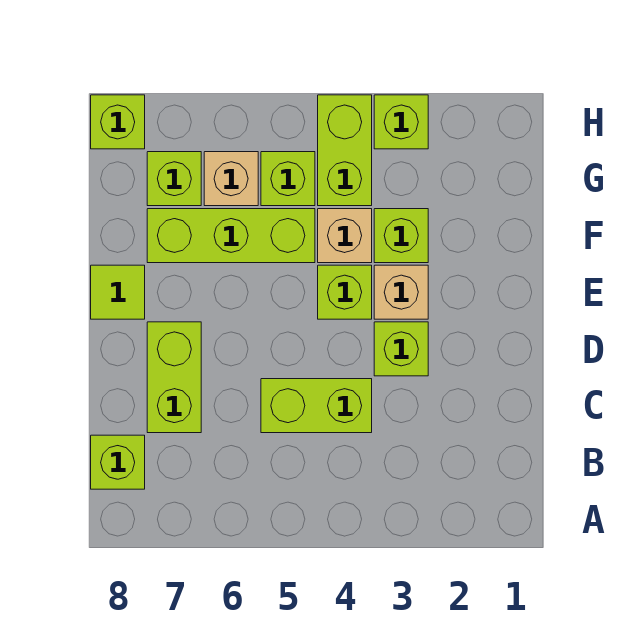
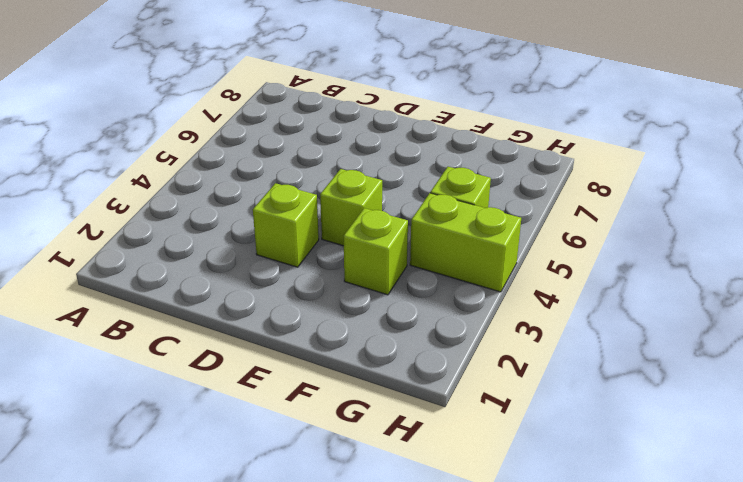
none -> lime brick B8 level 1
none -> lime brick C4:C5 level 1
none -> lime brick C7:D7 level 1

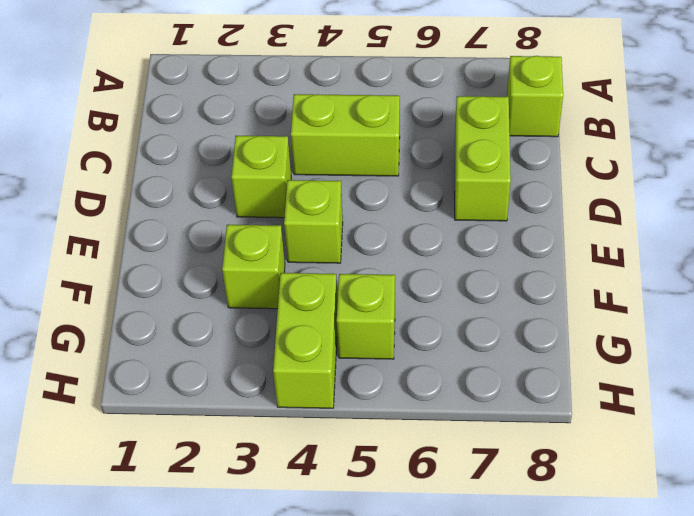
none -> tan brick E3 level 1
none -> lime tile E8 level 1
none -> tan brick F4 level 1

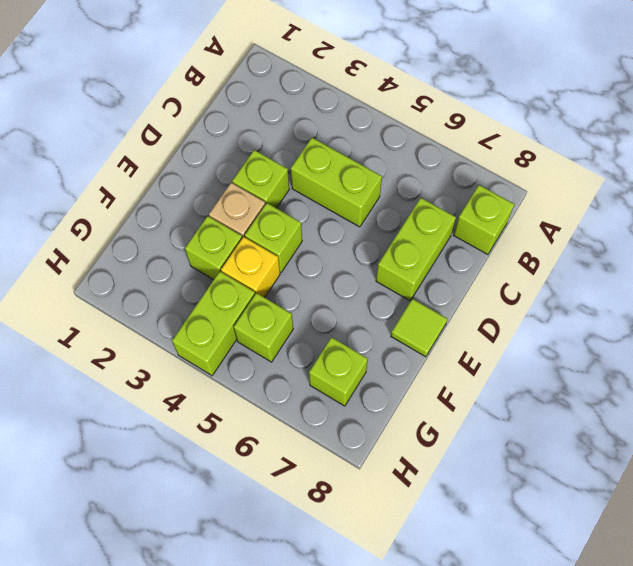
yellow brick F4 level 1 -> tan brick F4 level 1
none -> lime brick F5:F7 level 1
none -> tan brick G6 level 1
none -> lime brick H3 level 1

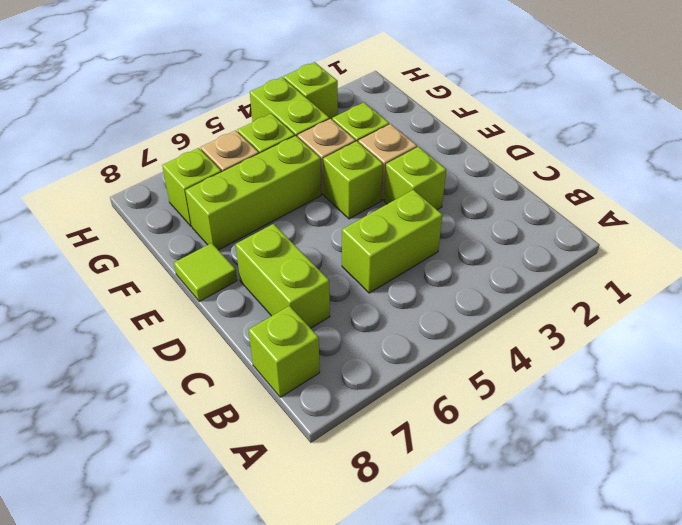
none -> lime brick H8 level 1

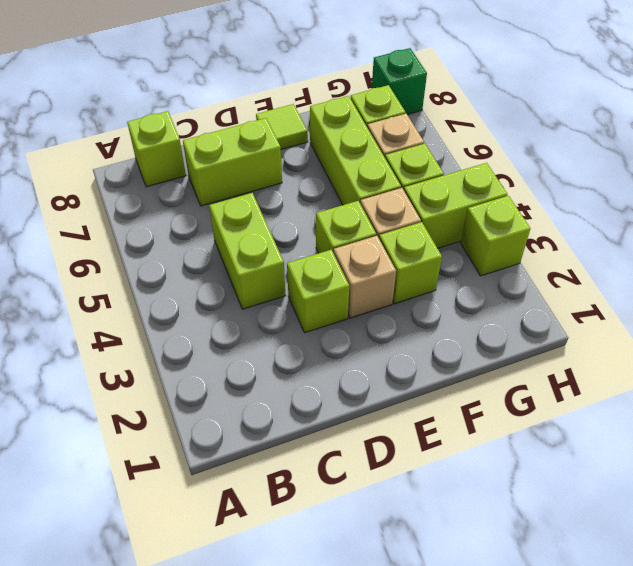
green brick H8 level 1 -> lime brick H8 level 1

